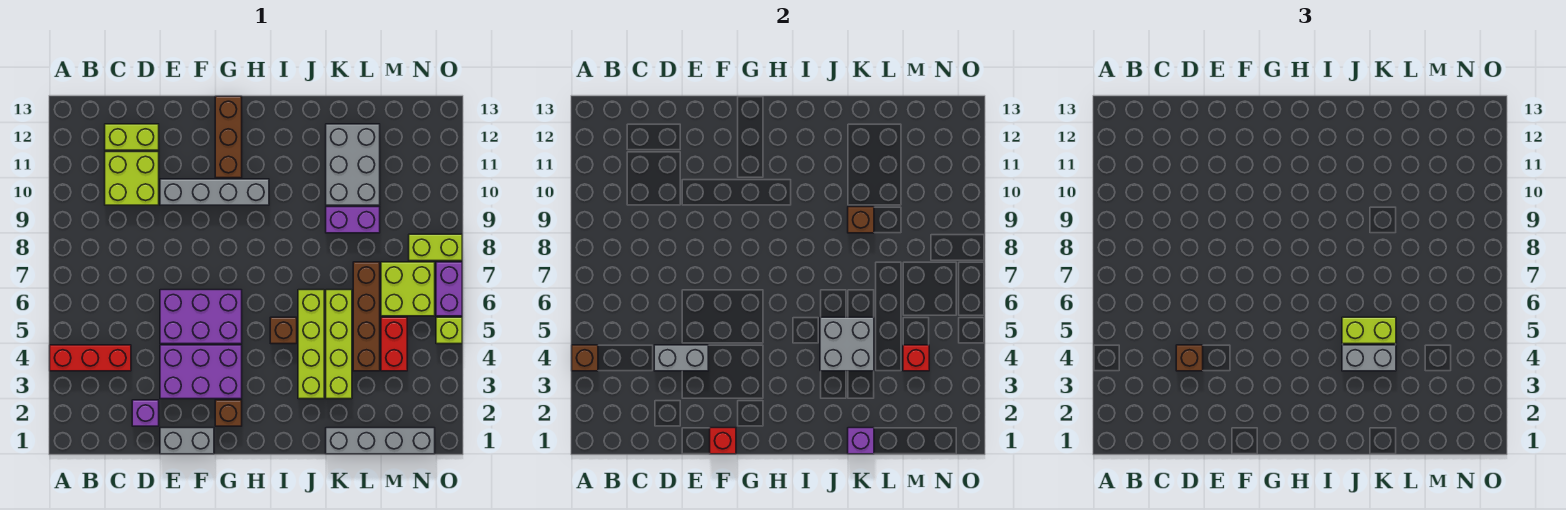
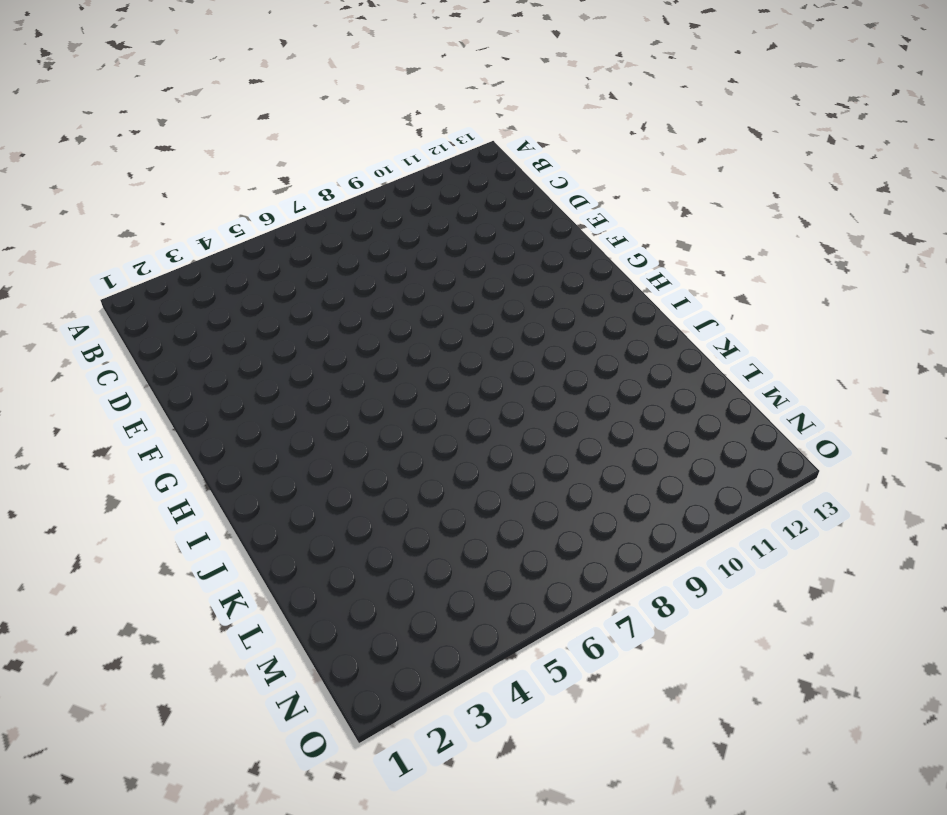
none -> red brick A4:C4 level 1
none -> lime brick C10:D11 level 1
none -> lime brick C12:D12 level 1
none -> purple brick D2 level 1

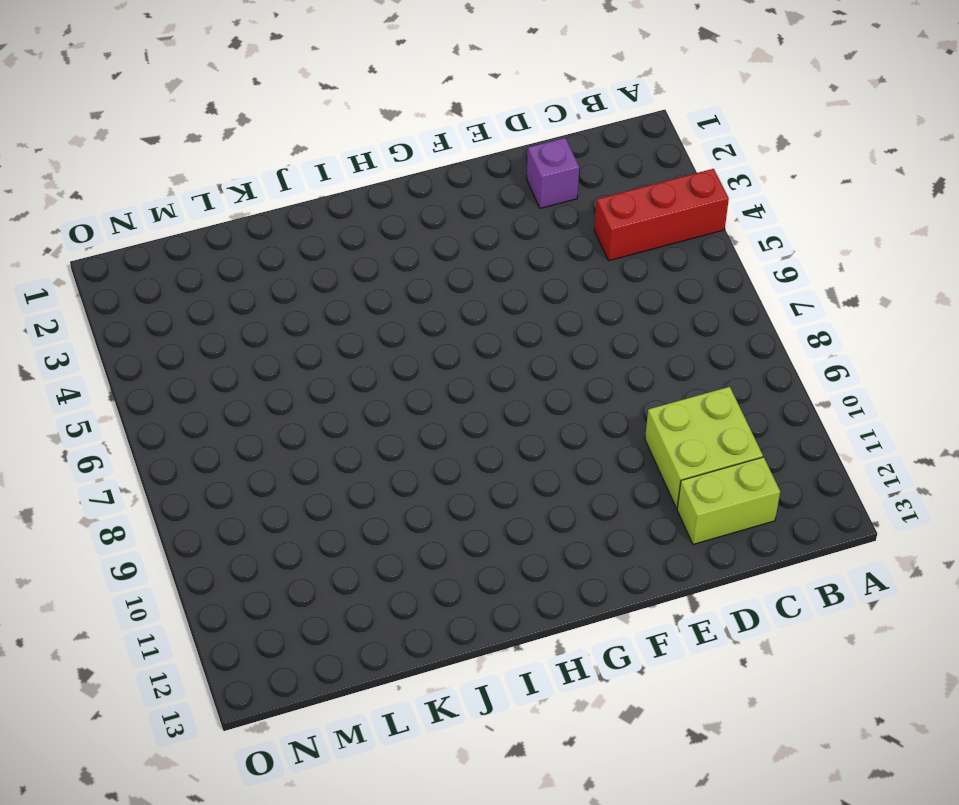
none -> grey brick E1:F1 level 1
none -> purple brick E3:G4 level 1
none -> purple brick E5:G6 level 1
none -> grey brick E10:H10 level 1

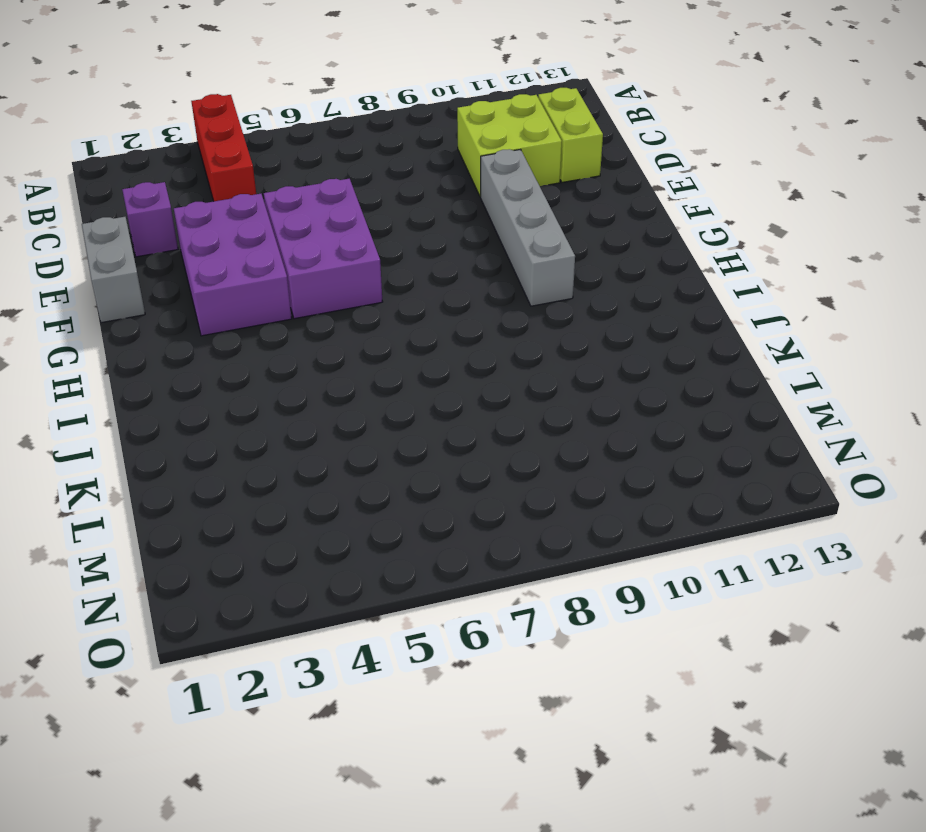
none -> brown brick G2 level 1
none -> brown brick G11:G13 level 1
none -> brown brick I5 level 1
none -> lime brick J3:J6 level 1

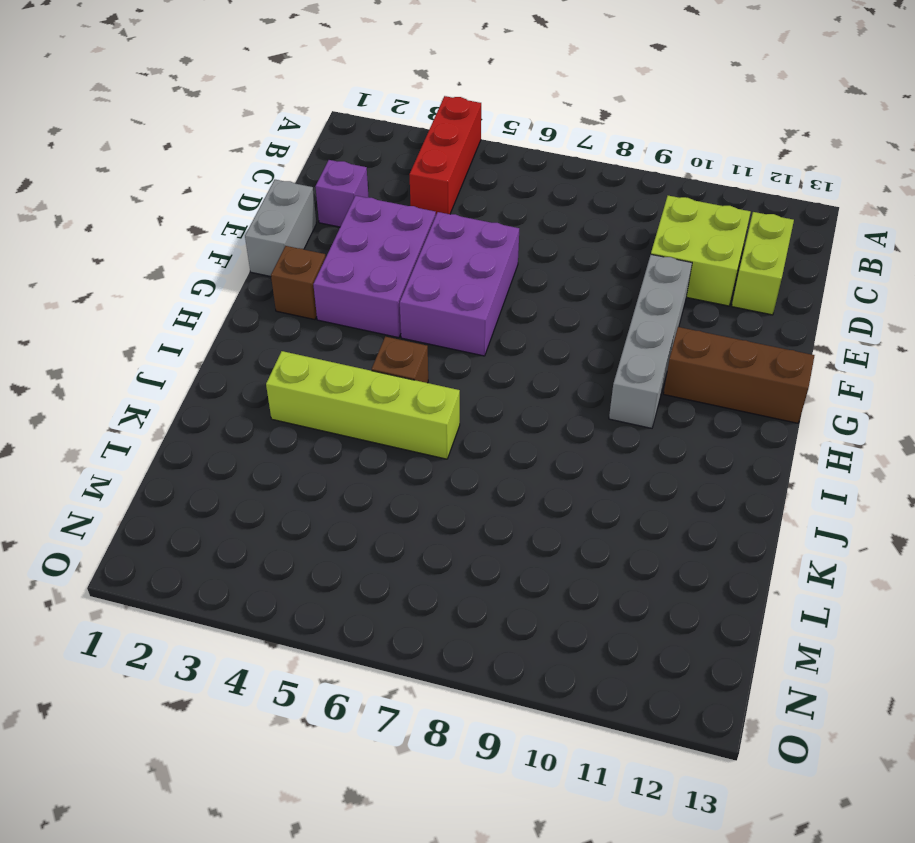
none -> grey brick K1:N1 level 1
none -> lime brick K3:K6 level 1
none -> purple brick K9:L9 level 1
none -> grey brick K10:L12 level 1

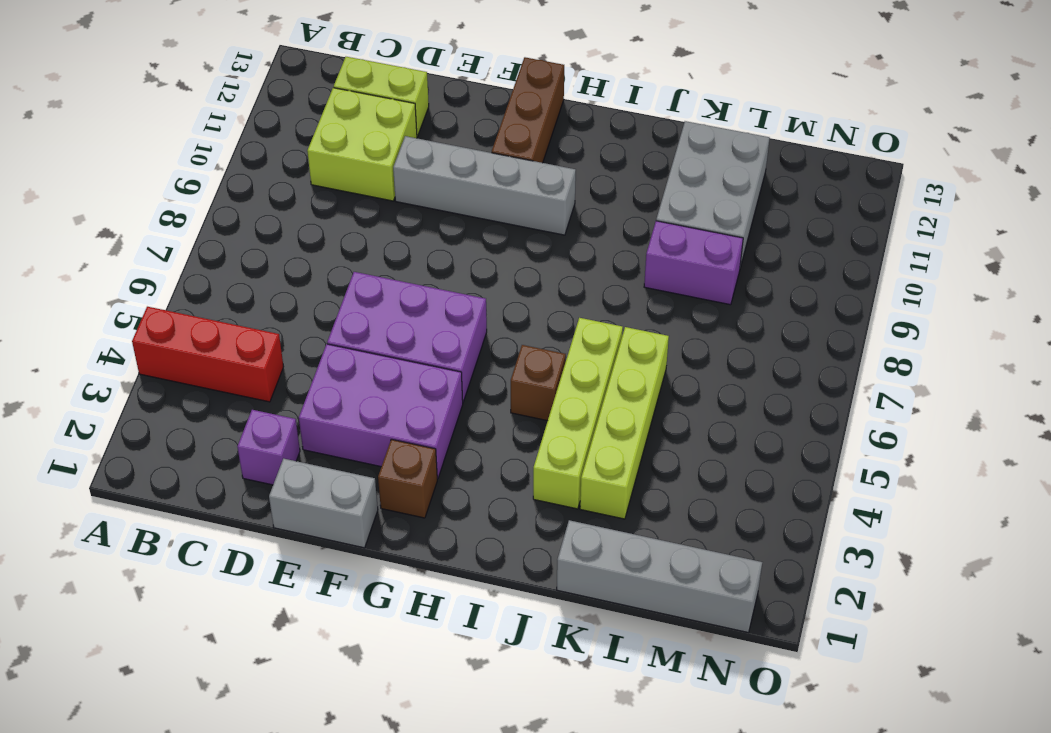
none -> brown brick L4:L7 level 1
none -> red brick M4:M5 level 1
none -> lime brick M6:N7 level 1
none -> lime brick N8:O8 level 1

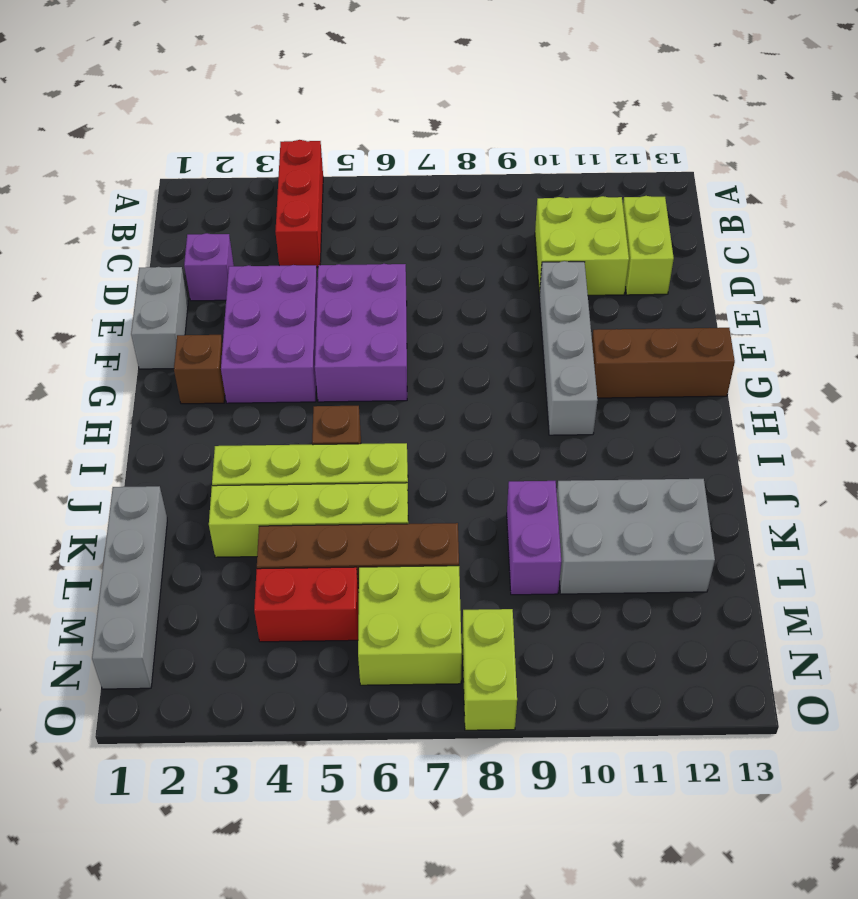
none -> lime brick O5 level 1
none -> purple brick O6:O7 level 1
none -> brown brick A4 level 2
none -> grey brick D4:E4 level 2

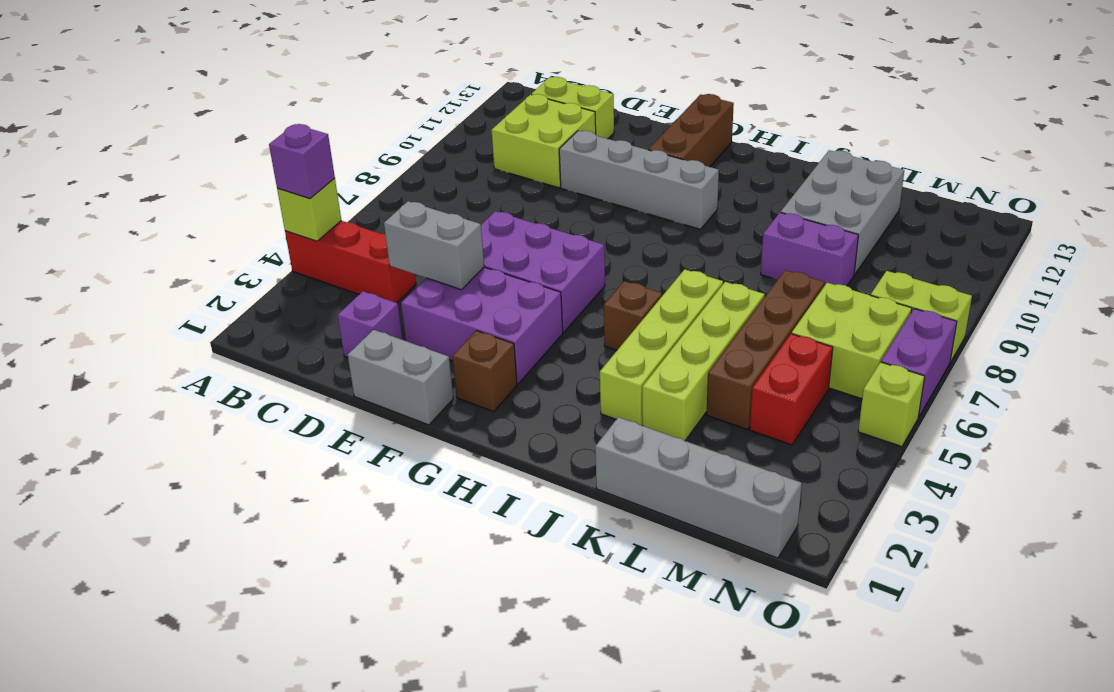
lime brick A4 level 2 -> brown brick A4 level 2
purple brick A4 level 3 -> purple brick K1 level 2
none -> red brick F1 level 2
none -> grey brick J4:K5 level 2
none -> brown brick K9 level 2
none -> red brick M4 level 2

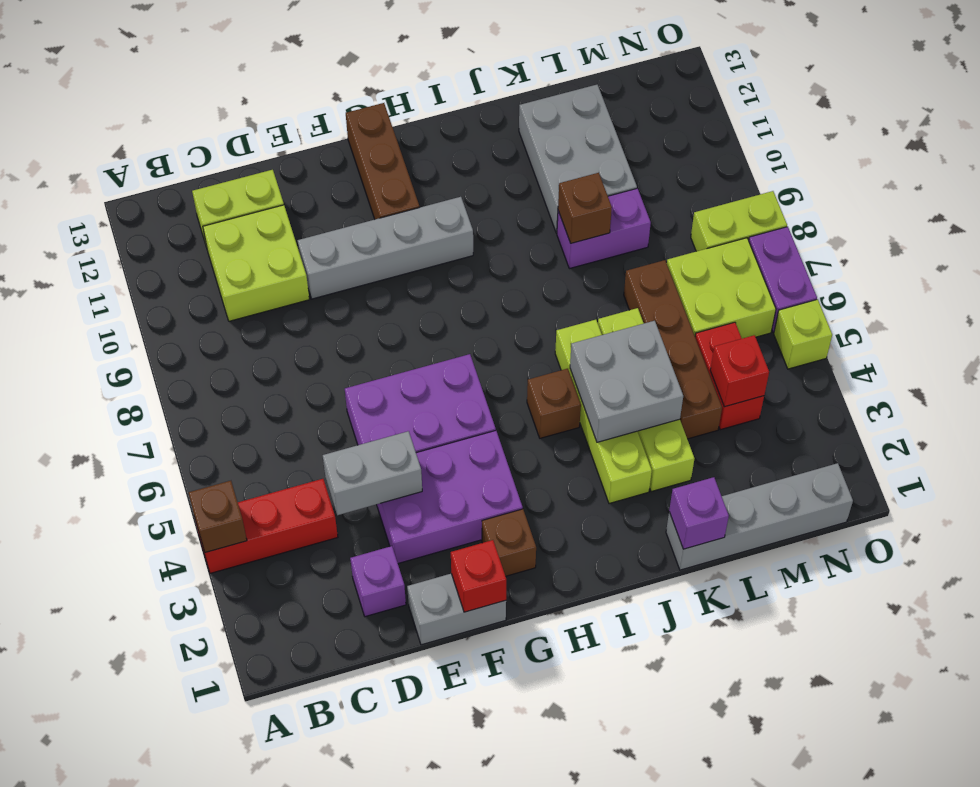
none -> brown brick D4 level 3
none -> grey brick J4:K4 level 3
none -> lime brick J5:K5 level 3

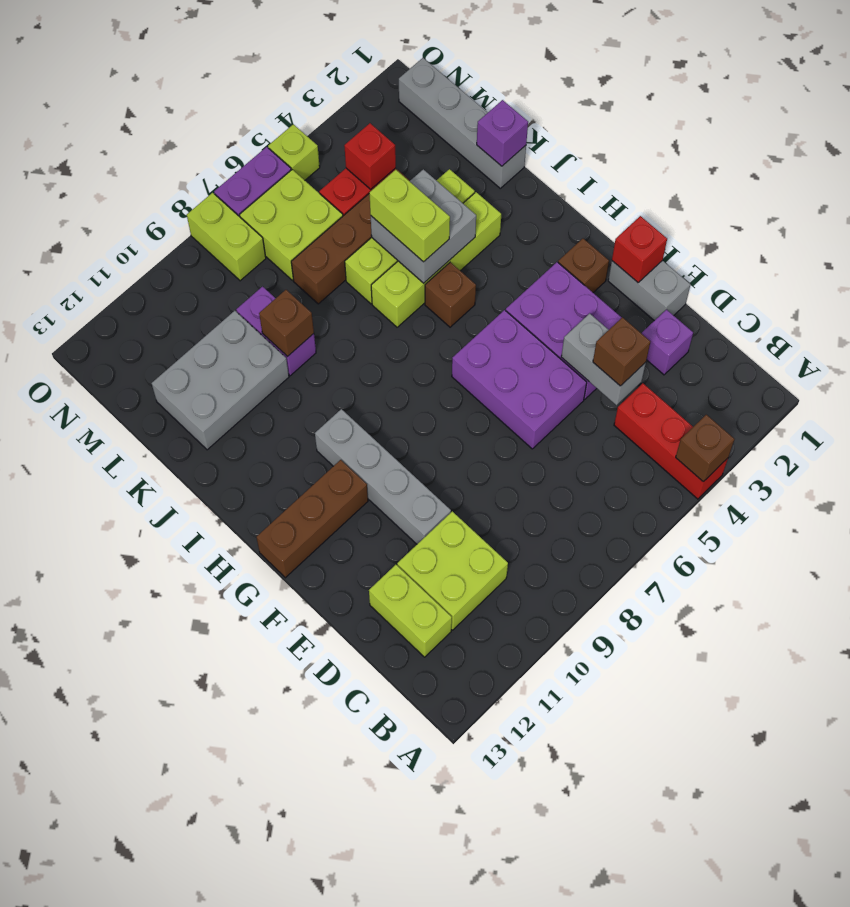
none -> grey brick J4:K4 level 3

